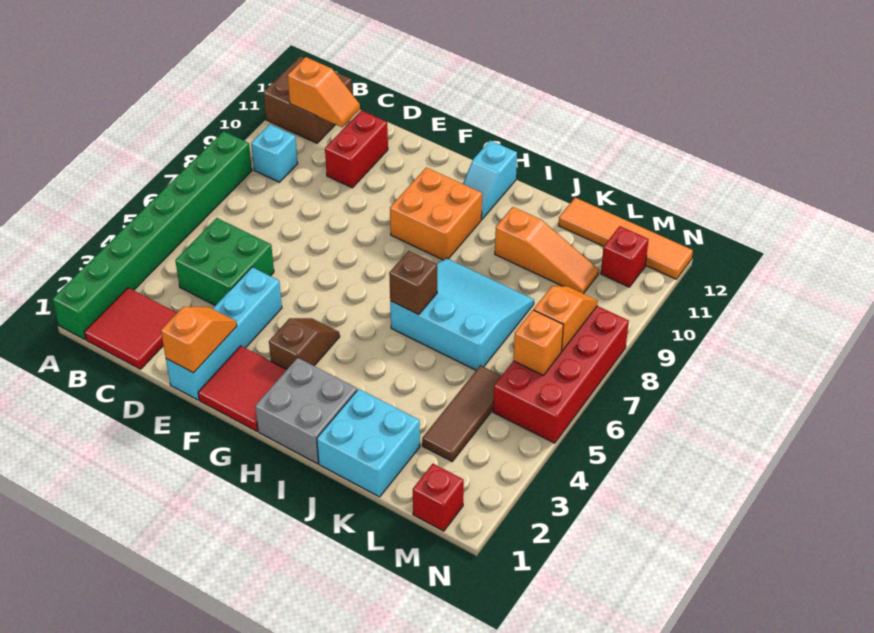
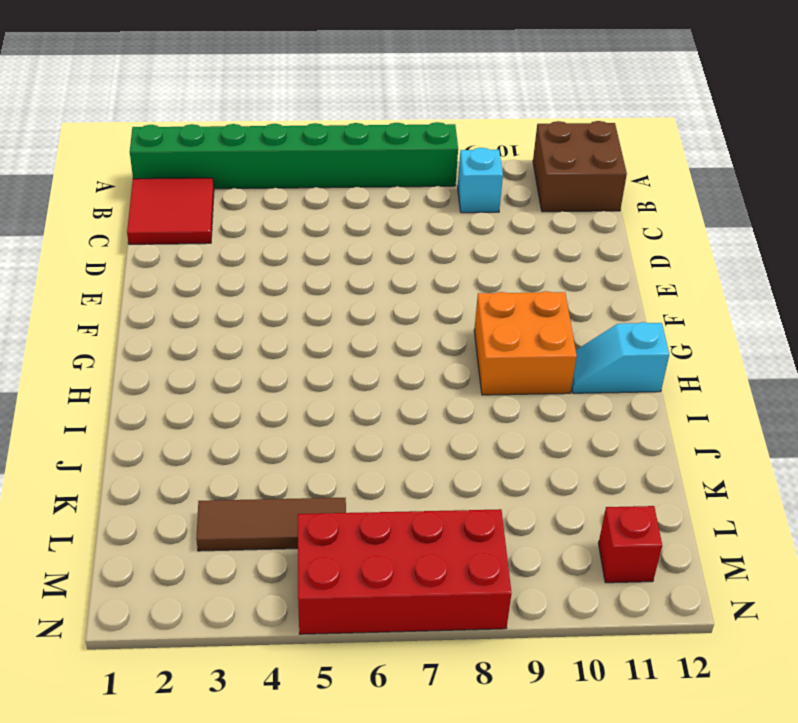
none -> green brick C4:D5 level 1
none -> red brick D10:D11 level 1
none -> cyan brick E1:E4 level 1

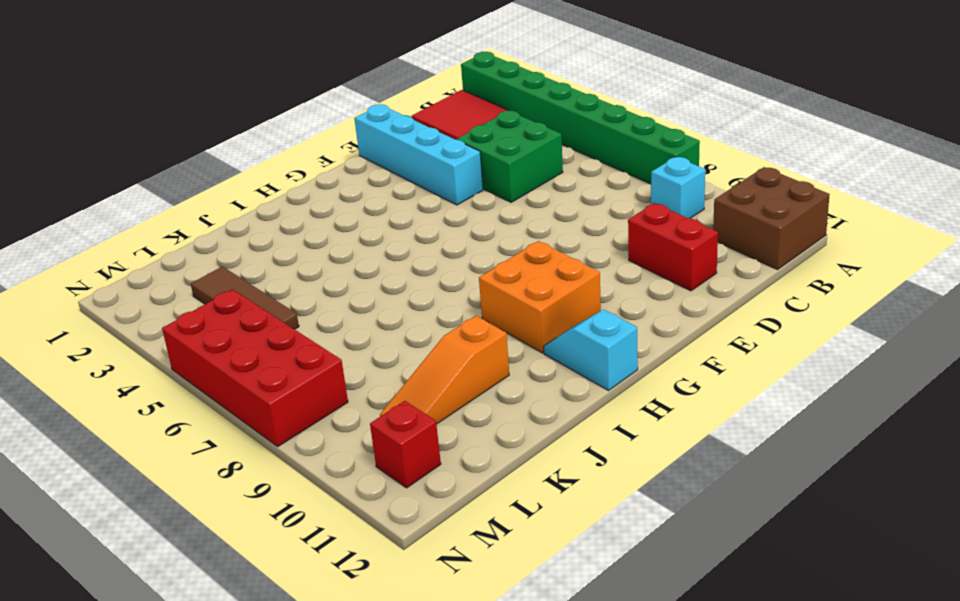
none -> red tile F1:G2 level 1
none -> brown slope G3:G4 level 1 top 3
none -> grey brick H1:I2 level 1

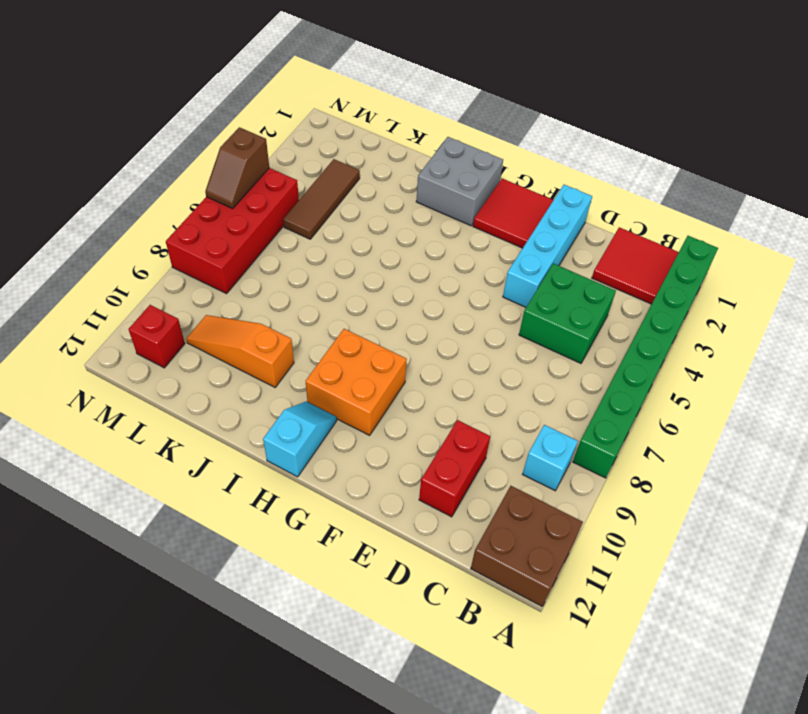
brown slope N5:N6 level 2 top 5 -> brown slope G3:G4 level 1 top 3
none -> cyan slope I6:K8 level 1 top 6
none -> cyan brick J1:K2 level 1
none -> orange tile K12:N12 level 1

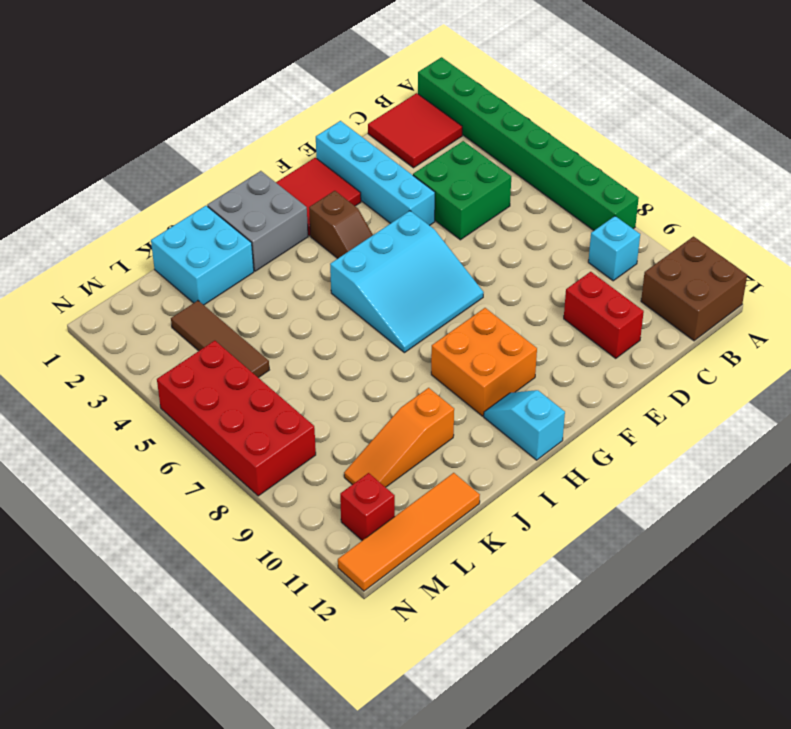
cyan slope F5:H7 level 1 top 5 -> cyan slope I6:K8 level 1 top 6
none -> red brick M1 level 1
none -> orange slope B11:C11 level 2 top B
none -> orange slope E1:E2 level 2 top 1

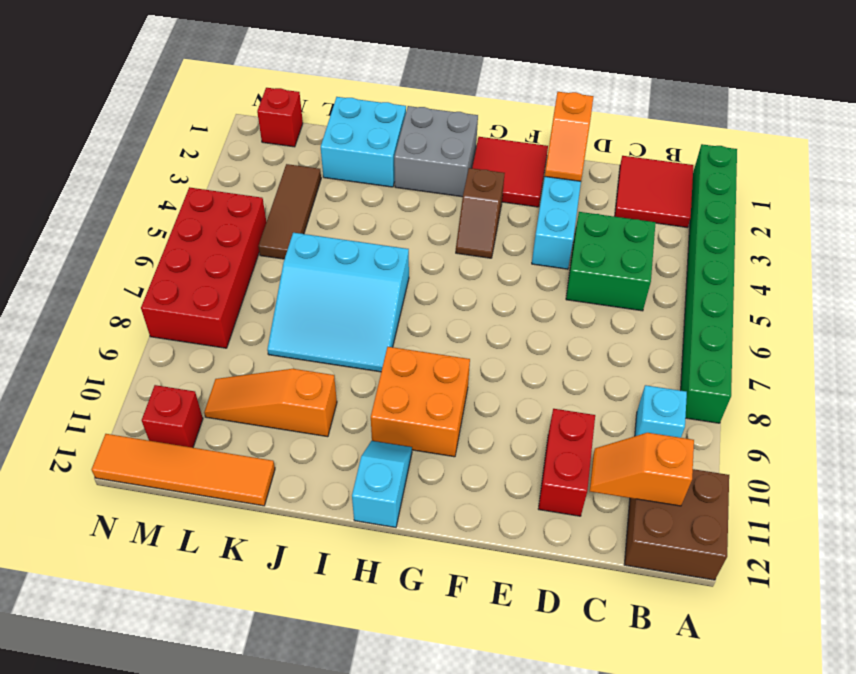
none -> brown brick I6 level 2
none -> orange brick M6 level 2
none -> orange slope M7:M8 level 2 top 7

